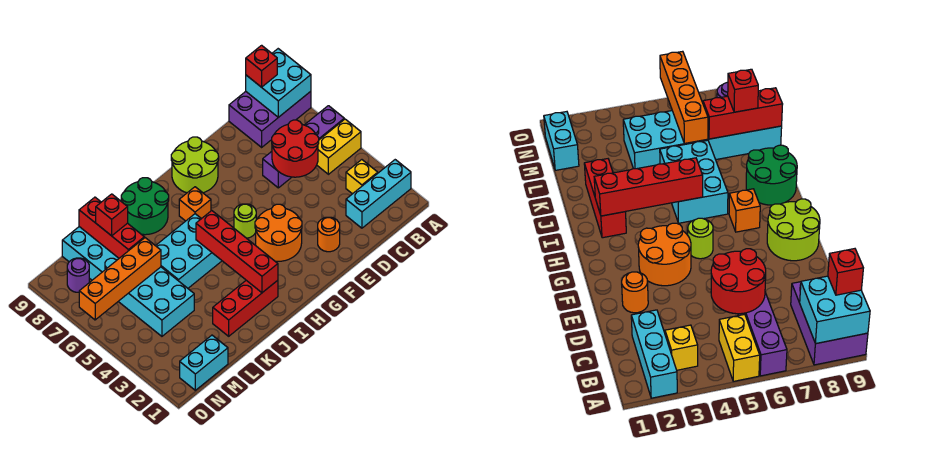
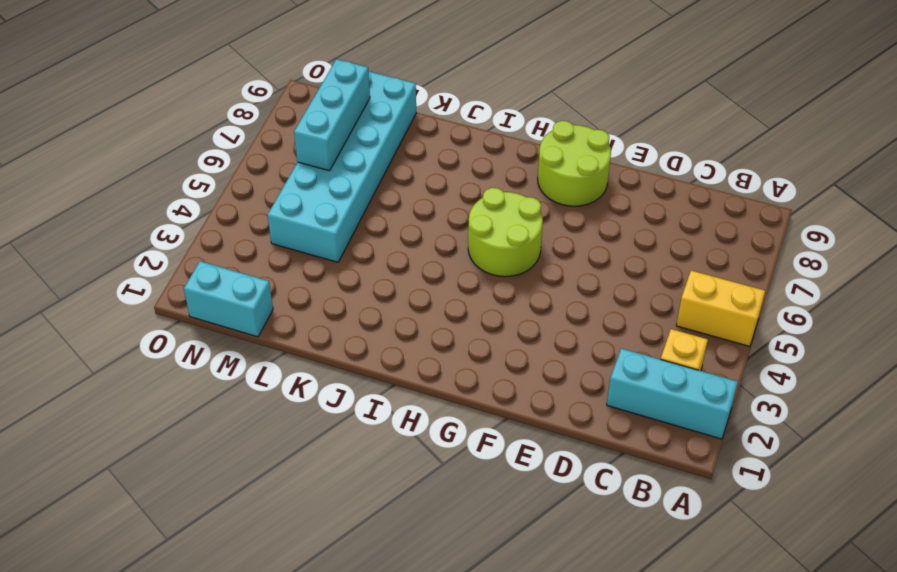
lime round brick G5:H6 level 1 -> lime round brick G5 level 1
cyan brick M6:M8 level 2 -> orange brick L6:O6 level 2
none -> purple brick A6:D6 level 1
none -> purple brick A8:C9 level 1
none -> orange round brick E2 level 1

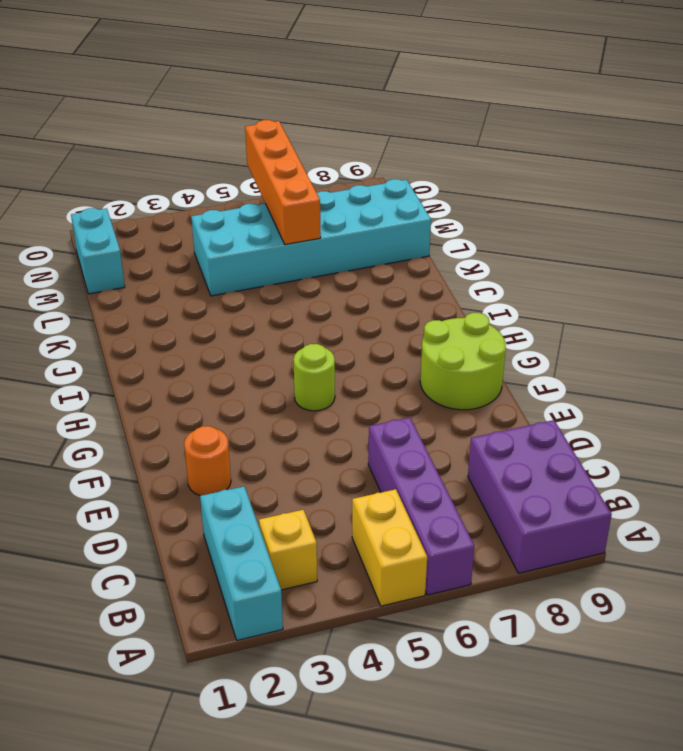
none -> orange round brick F3:G4 level 1
none -> orange brick H7 level 1
none -> red brick I2:K2 level 1

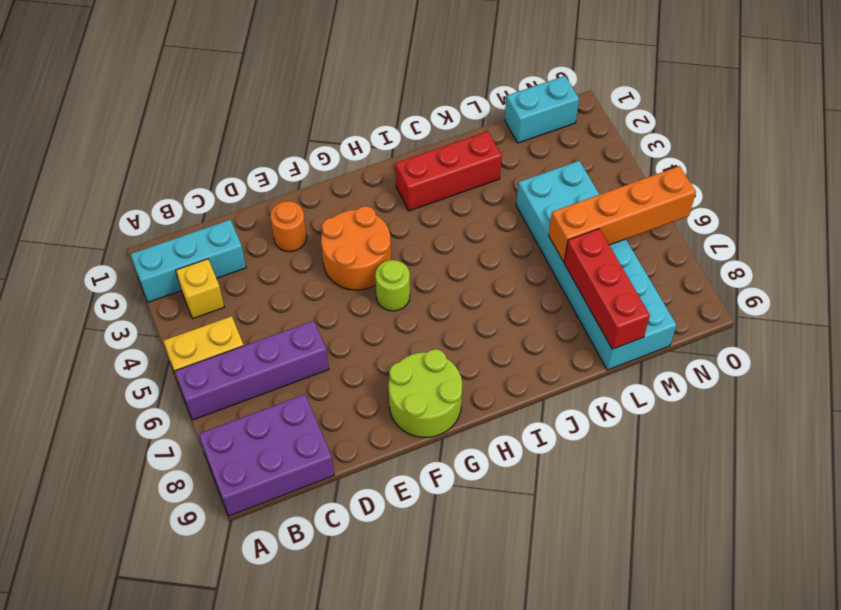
none -> orange brick H7 level 1
none -> cyan brick I5:K6 level 1
none -> green round brick I8:J9 level 1

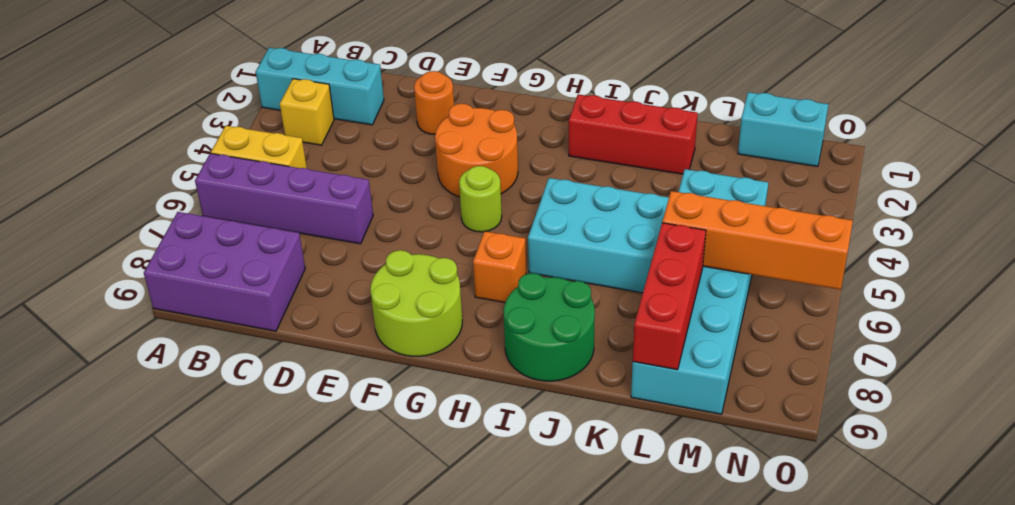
none -> purple round brick N8 level 1
none -> cyan brick A8:B9 level 2
none -> red round brick C5:D6 level 2

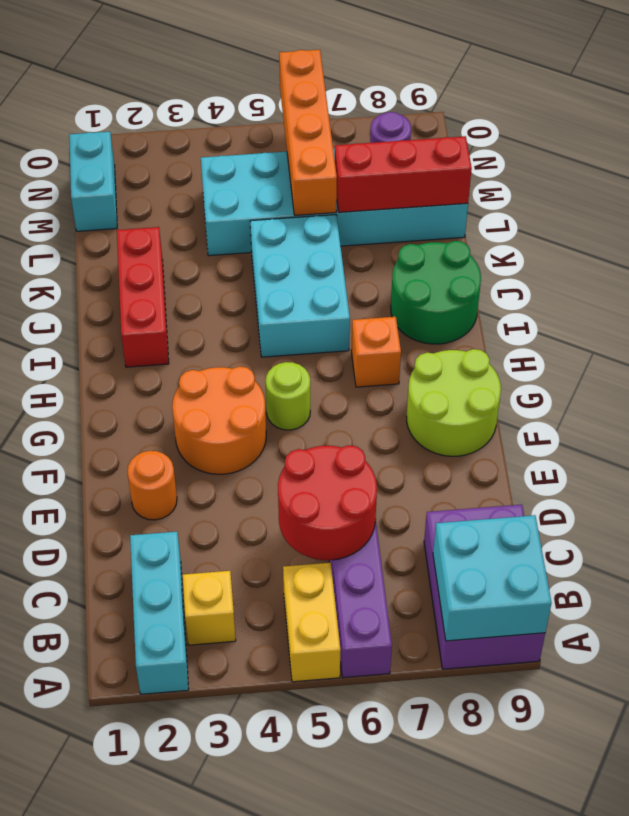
none -> red brick I2:I5 level 2
none -> red brick B9 level 3
none -> red brick L8 level 3

